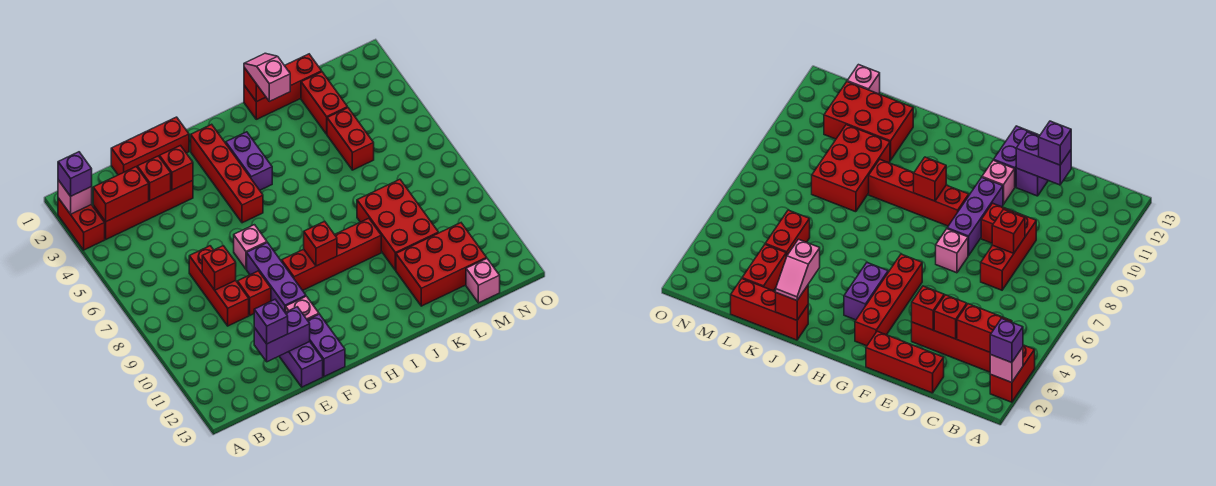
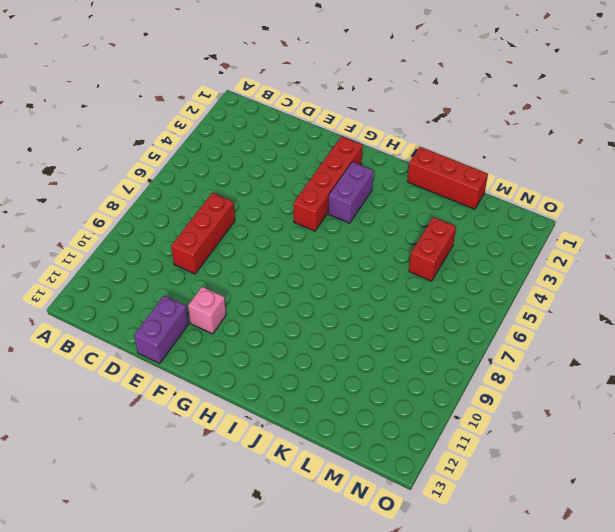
none -> red brick A2:A3 level 1
none -> red brick B3:E3 level 1
none -> red brick D1:F1 level 1
none -> red brick E9 level 1

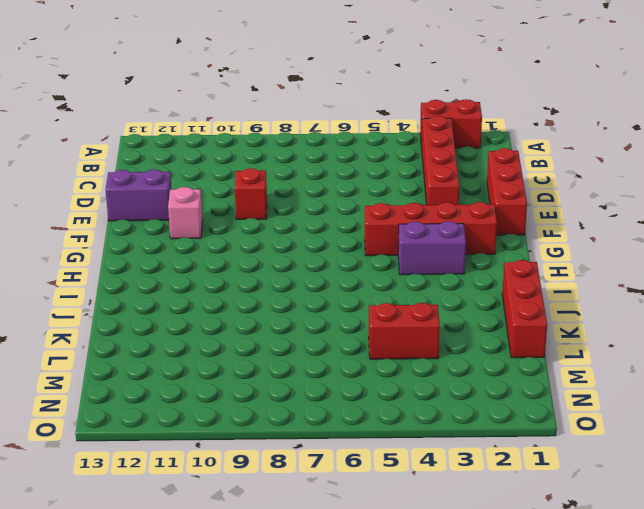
none -> red brick D7:D9 level 1
none -> pink brick F7 level 1
none -> purple brick F8:F10 level 1
none -> purple brick F12:F13 level 1

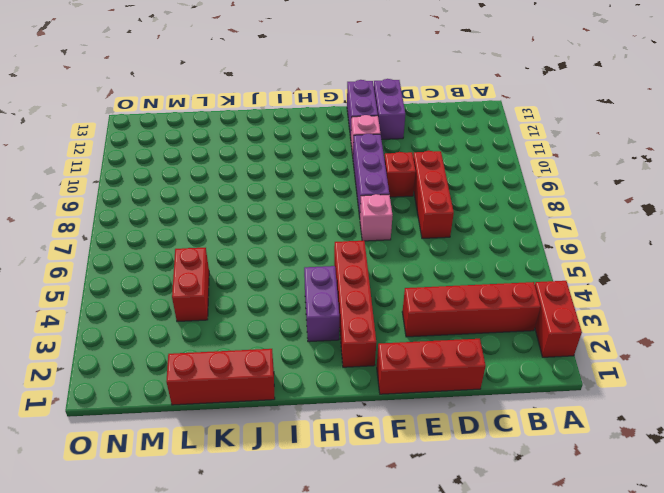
none -> red brick G9:J9 level 1
none -> red brick K8:L10 level 1
none -> red brick K11:M12 level 1
none -> red brick L2:L3 level 1

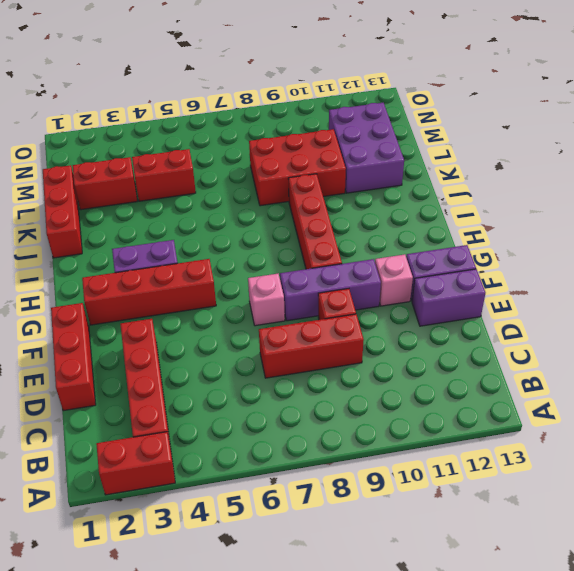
purple brick K11:M12 level 1 -> red brick K11:M12 level 1
none -> pink brick M13 level 1
none -> pink brick A2 level 2
none -> red brick B3:C3 level 2
none -> red brick D3 level 2

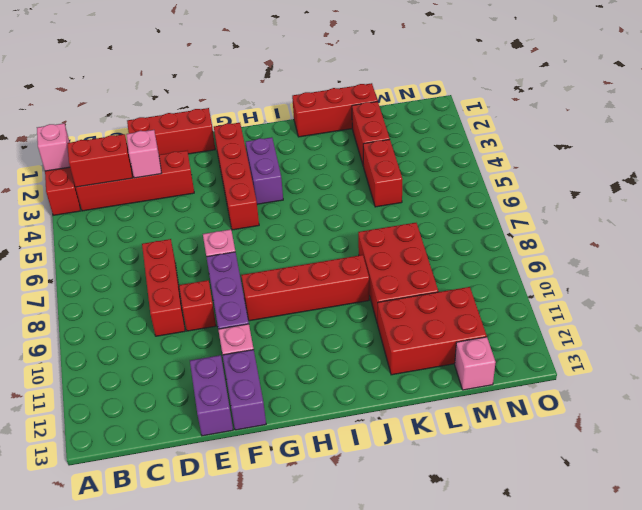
pink brick D3 level 2 -> red brick D3 level 2
none -> red brick D8 level 2
none -> purple brick D12:E12 level 2
none -> red brick E3 level 2
none -> red brick H9 level 2

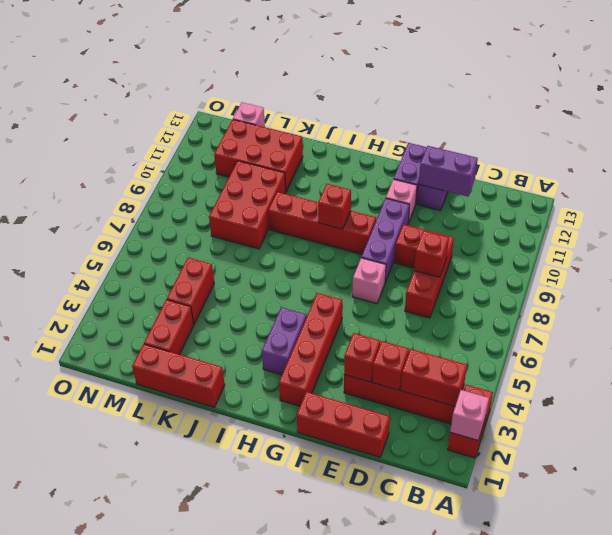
none -> red brick J1 level 2
none -> purple brick A2 level 3
none -> purple brick D12 level 3
none -> pink slope J1:J2 level 3 top 2

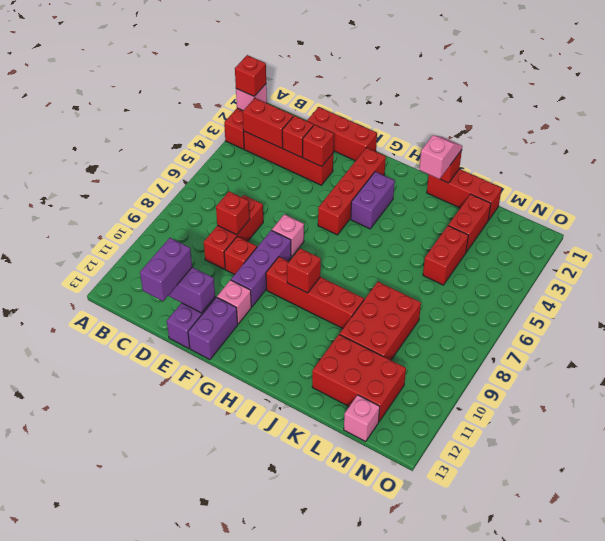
red brick A2 level 3 -> purple brick A2 level 3
purple brick D12:D13 level 3 -> purple brick D12 level 3

